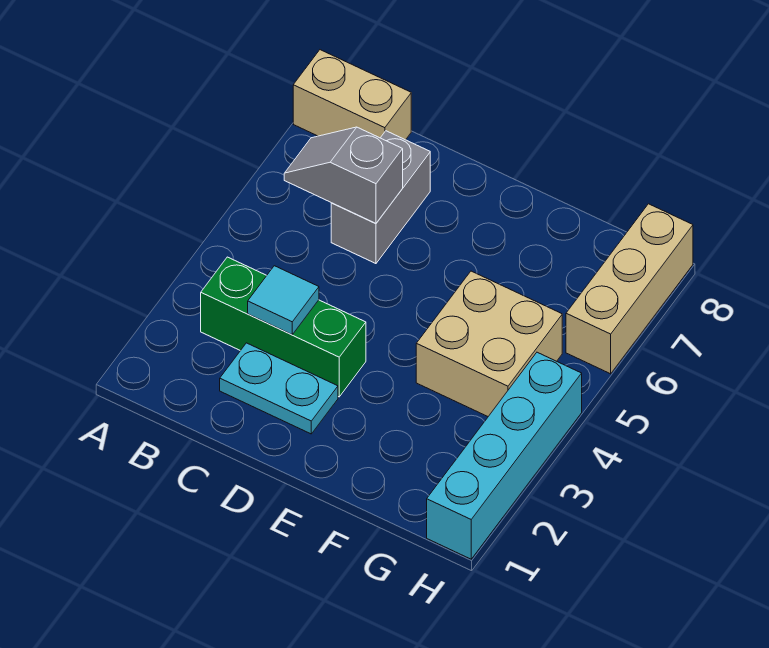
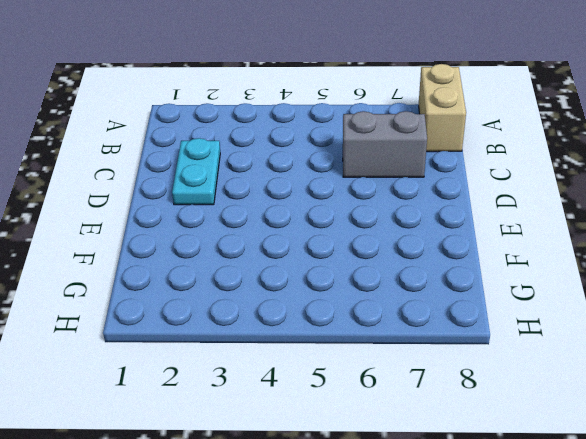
none -> green brick B3:D3 level 1
none -> tan brick F4:G5 level 1

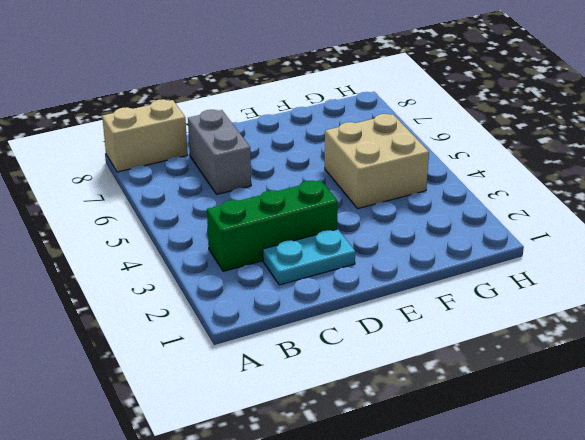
none -> cyan brick H1:H4 level 1
none -> tan brick H6:H8 level 1

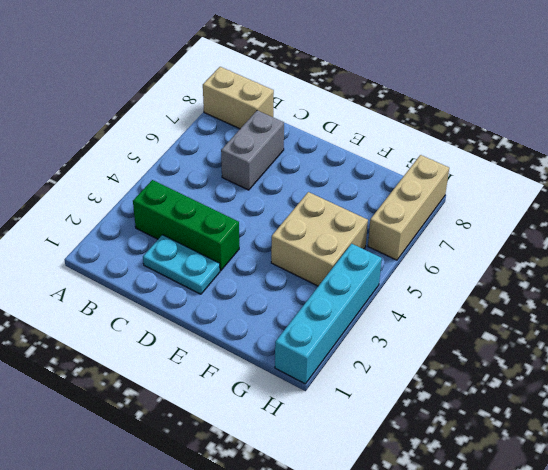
none -> grey slope B6:C6 level 2 top C
none -> cyan tile C3 level 2

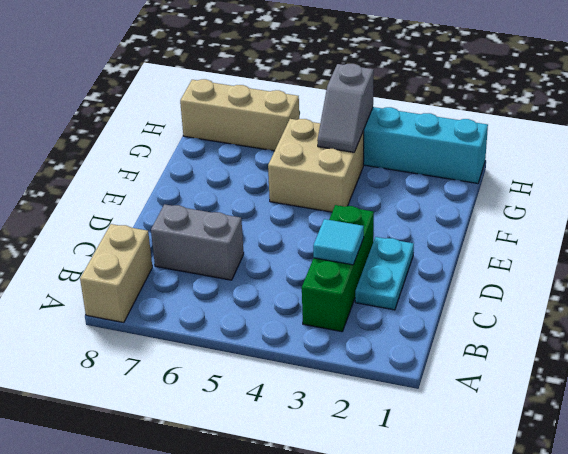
grey slope G4:H4 level 2 top H -> grey slope B6:C6 level 2 top C

